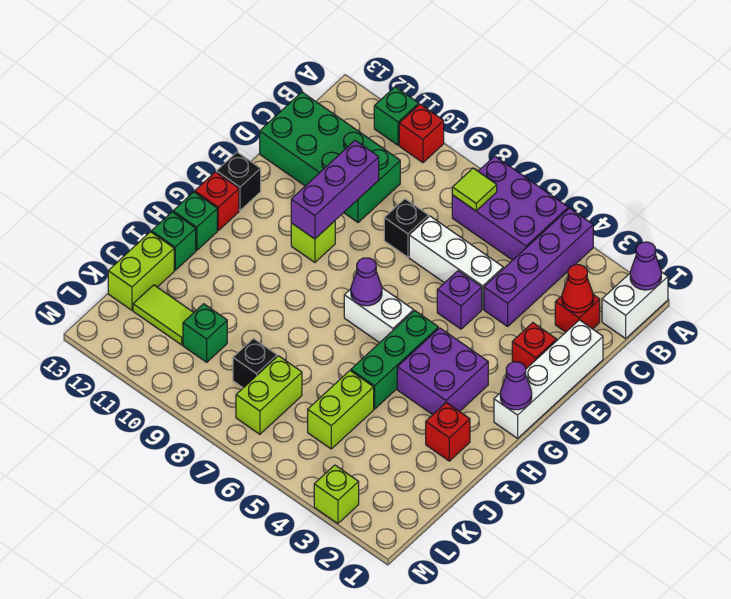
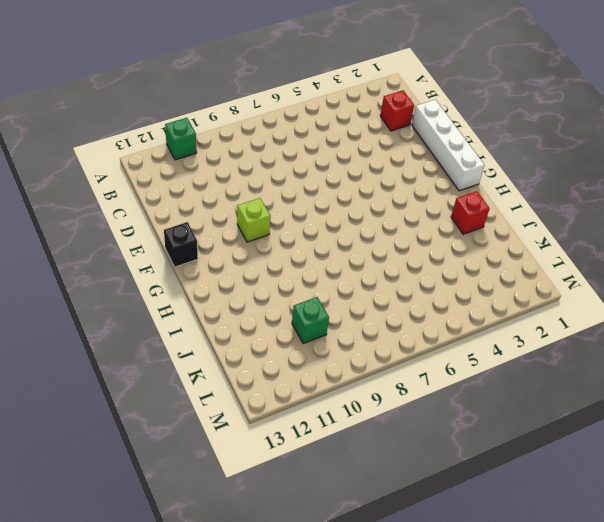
none -> white brick A1:B1 level 1
none -> purple brick A4:D4 level 1
none -> purple brick A5:B7 level 1
none -> red brick A10 level 1

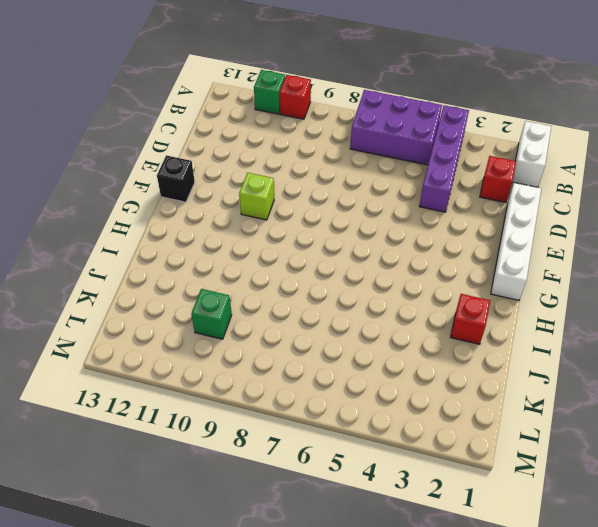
none -> green brick C10:D13 level 1
none -> white brick D5:D7 level 1
none -> black brick D8 level 1
none -> red brick E2 level 1

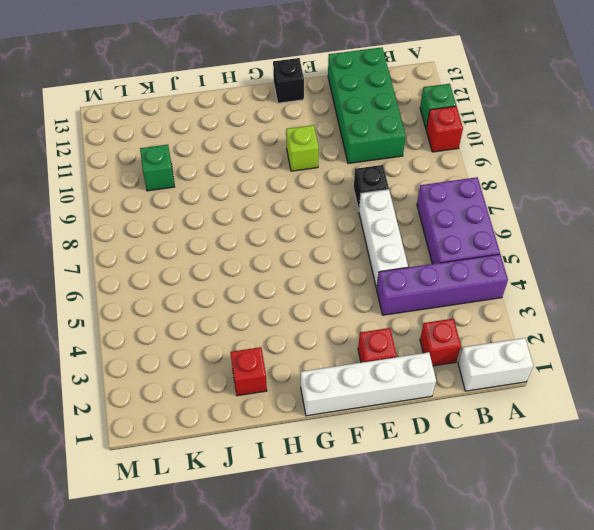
none -> purple brick E5 level 1
none -> purple brick G3:H4 level 1
none -> green brick G5:I5 level 1
none -> white brick G6:G7 level 1

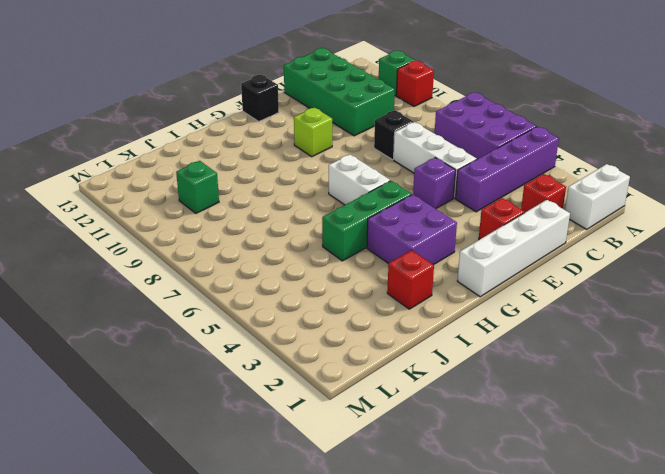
none -> red brick G13 level 1
none -> green brick H13 level 1
none -> green brick I13 level 1
none -> lime brick J5:K5 level 1

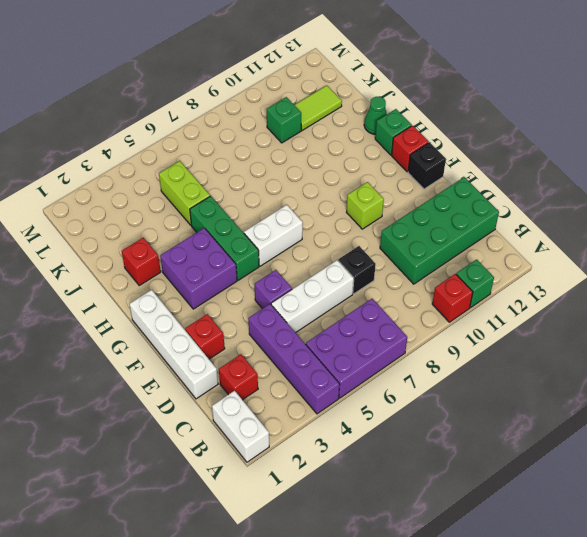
green cone I13 level 1 -> green brick I13 level 1
none -> lime brick J13:K13 level 1
none -> lime brick K7:L7 level 1
none -> black brick K8 level 1
none -> lime brick M3 level 1

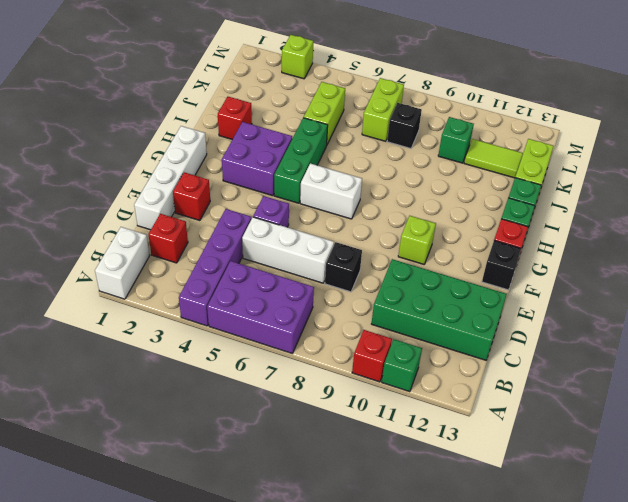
none -> purple cone A1 level 2
none -> lime tile B7 level 2
none -> red cone C2 level 2
none -> purple brick D10:F10 level 2

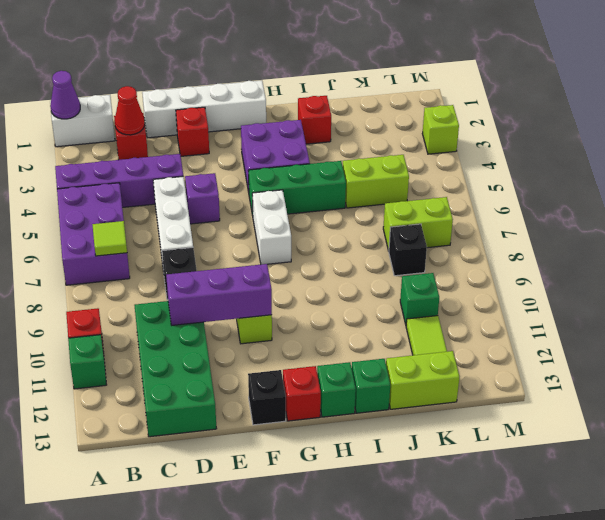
none -> purple cone G1 level 2
none -> purple cone G7 level 2

